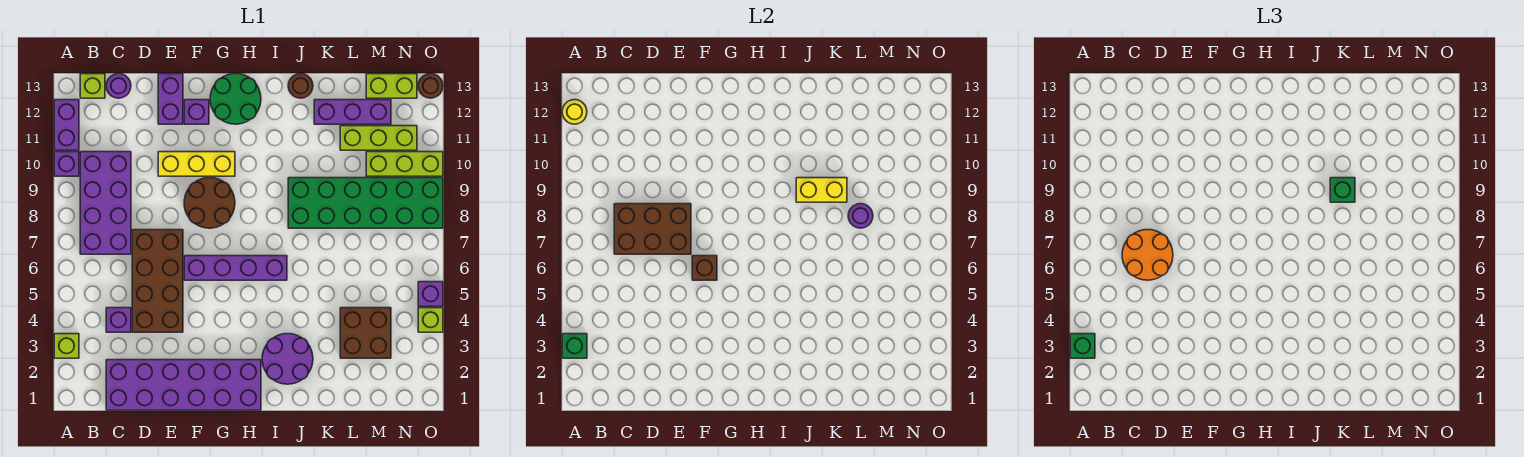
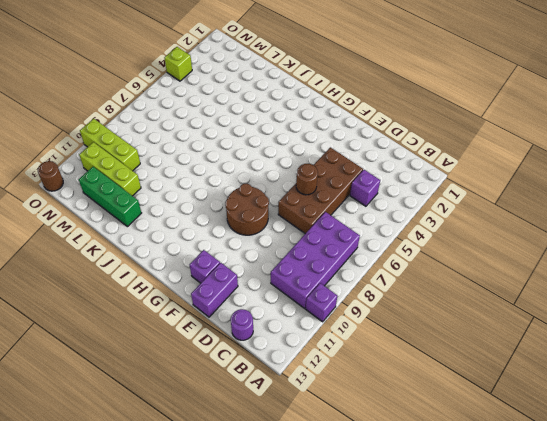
brown round brick E6 level 2 -> brown round brick J13 level 1
green brick K12:M12 level 1 -> purple brick K12:M12 level 1
none -> lime brick A3 level 1
none -> purple brick A11:A12 level 1
none -> lime brick B13 level 1
none -> purple brick C1:H2 level 1

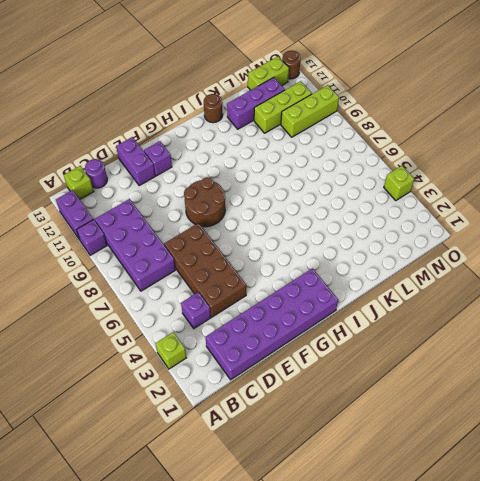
none -> yellow brick E10:G10 level 1
none -> purple brick F6:I6 level 1
none -> green round brick G12:H13 level 1
none -> purple round brick I2:J3 level 1

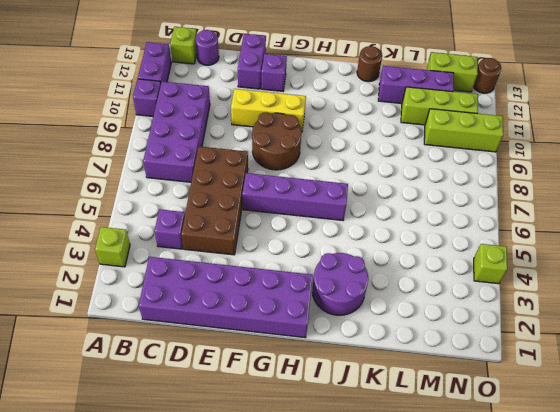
none -> green round brick G12:H13 level 1
none -> green brick J8:O9 level 1
none -> brown brick L3:M4 level 1
none -> purple brick O5 level 1

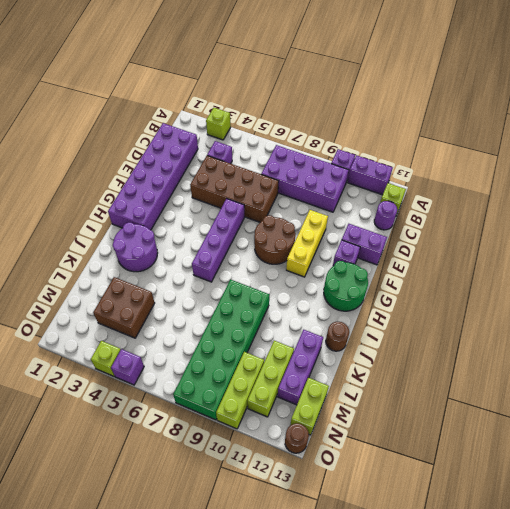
none -> green brick A3 level 2
none -> yellow round brick A12 level 2
none -> brown brick C7:E8 level 2
none -> brown brick F6 level 2

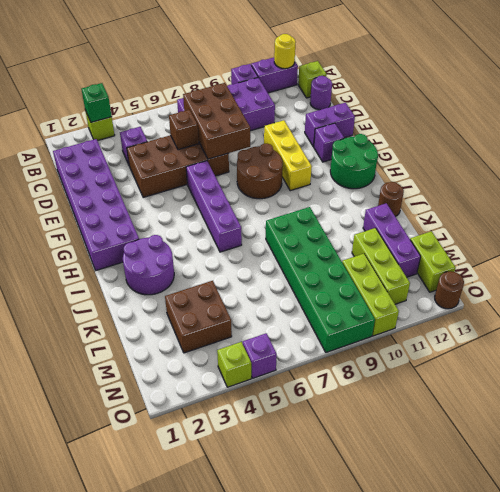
brown brick D6 level 2 -> brown brick F6 level 2
none -> yellow brick J9:K9 level 2
none -> purple round brick L8 level 2
none -> green brick A3 level 3
none -> orange round brick C6:D7 level 3

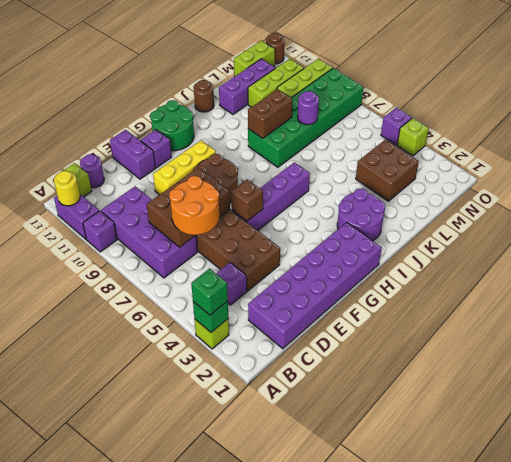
brown brick J9:K9 level 2 -> yellow brick J9:K9 level 2
none -> green brick K9 level 3

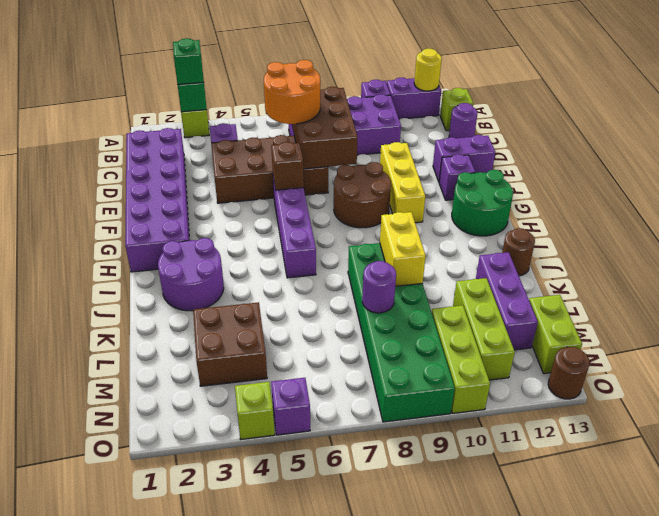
none -> green brick K9 level 3

